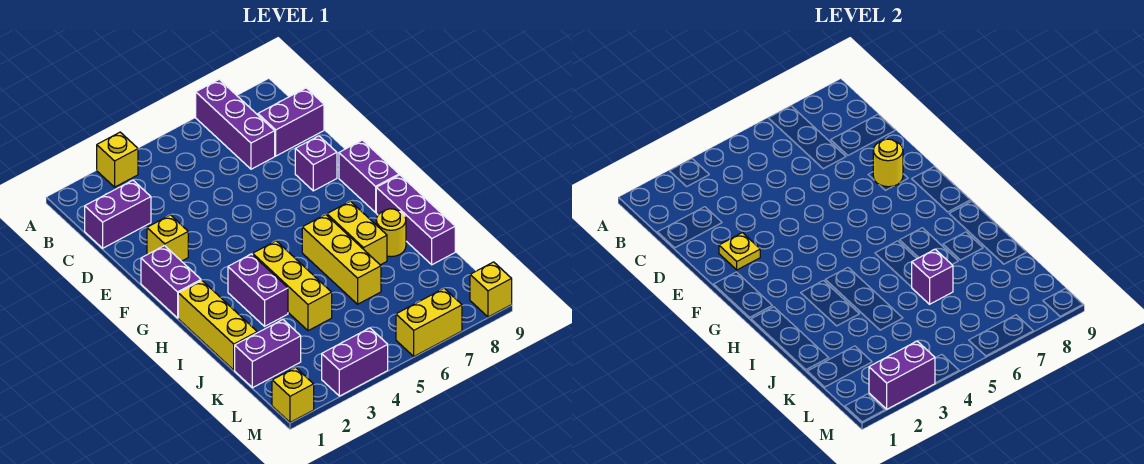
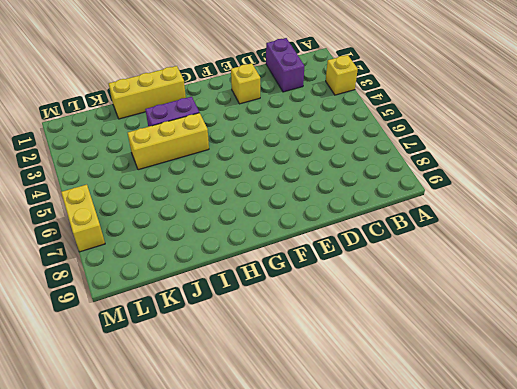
none -> purple brick A7:C7 level 1
none -> purple brick C8:C9 level 1
none -> purple brick E8 level 1

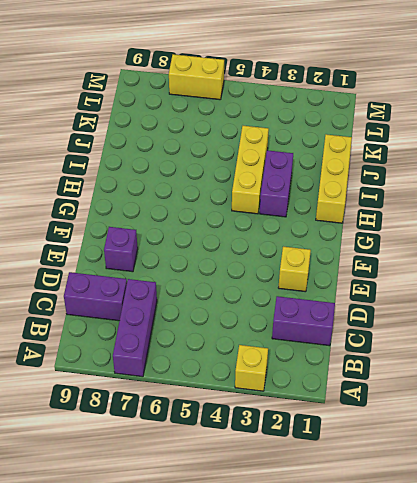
none -> purple brick F1:G1 level 1
none -> purple brick F9:G9 level 1
none -> yellow brick H6:J6 level 1

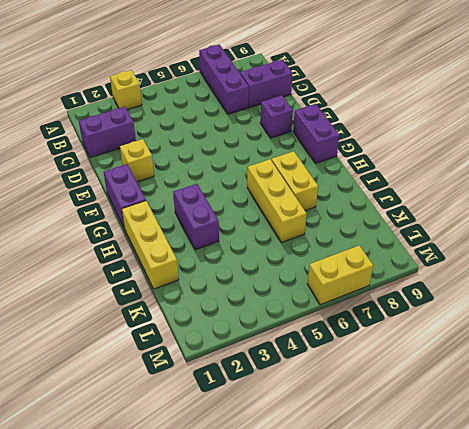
none -> yellow brick H4:J4 level 1
none -> purple brick H9:J9 level 1
none -> yellow round brick I8 level 1

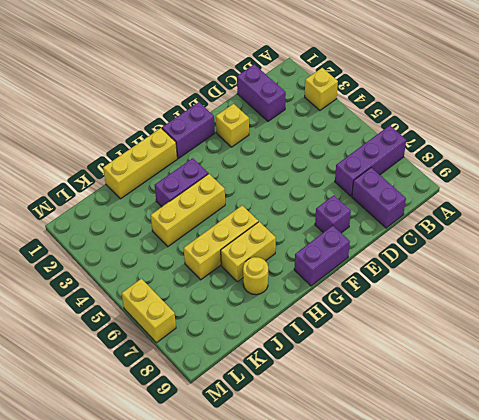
none -> purple brick H9:J9 level 1
none -> purple brick K1:K2 level 1
none -> yellow brick M1 level 1

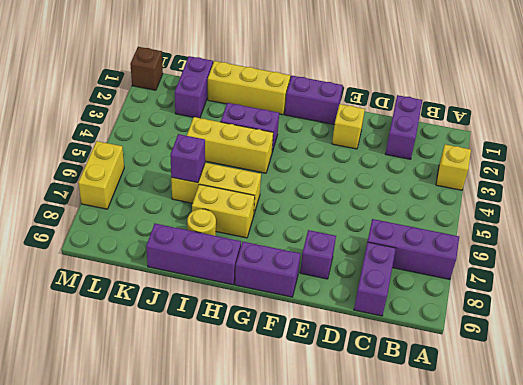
brown brick M1 level 1 -> yellow brick M1 level 1
none -> purple brick M3:M4 level 1
none -> yellow brick M9 level 1
none -> yellow plate E2 level 2

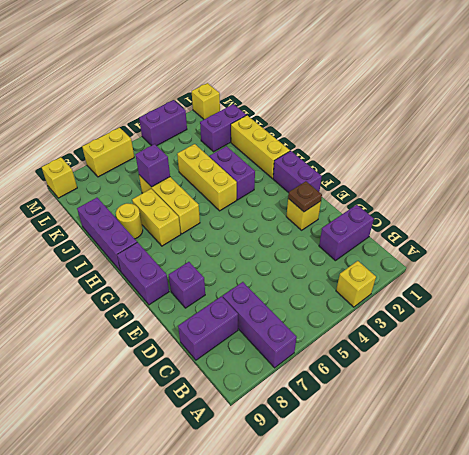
brown plate E2 level 2 -> yellow plate E2 level 2
none -> yellow round brick E8 level 2
none -> purple brick M2:M3 level 2

